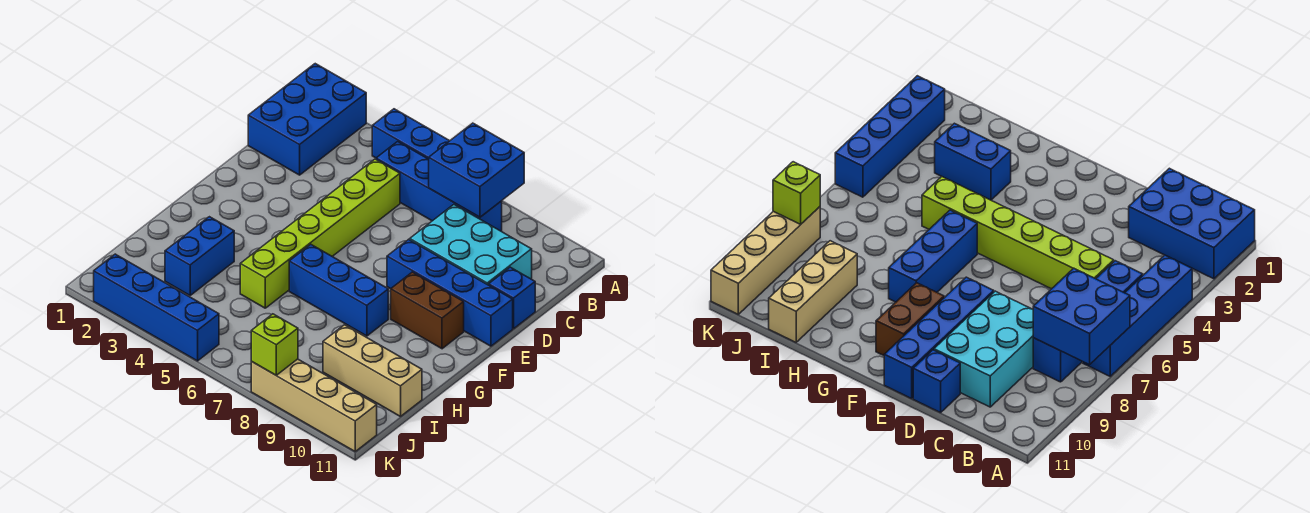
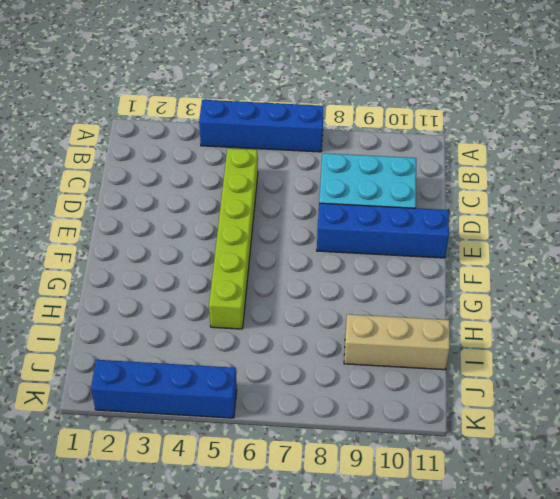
none -> blue brick A1:C2 level 1
none -> blue brick B5:B8 level 1
none -> blue brick D11 level 1

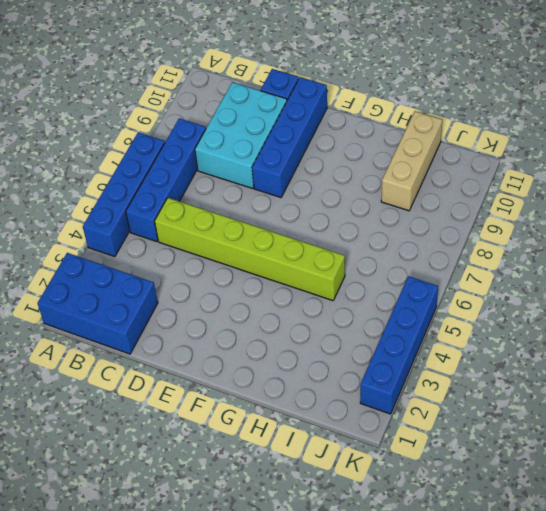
none -> brown brick F9:F10 level 1
none -> blue brick G6:G8 level 1
none -> blue brick H3:I3 level 1

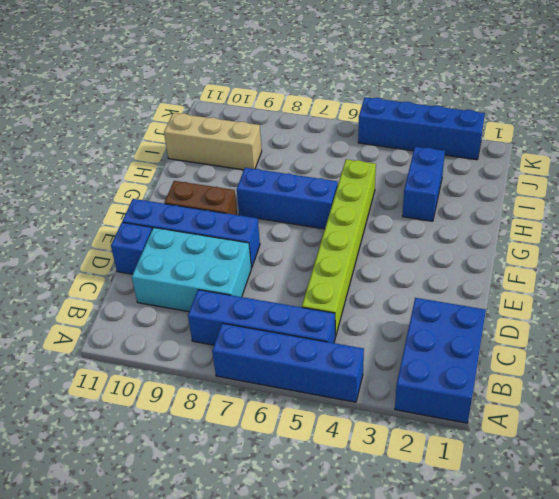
none -> tan brick K8:K11 level 1
none -> blue brick A7:B8 level 2
none -> lime brick K8 level 2

